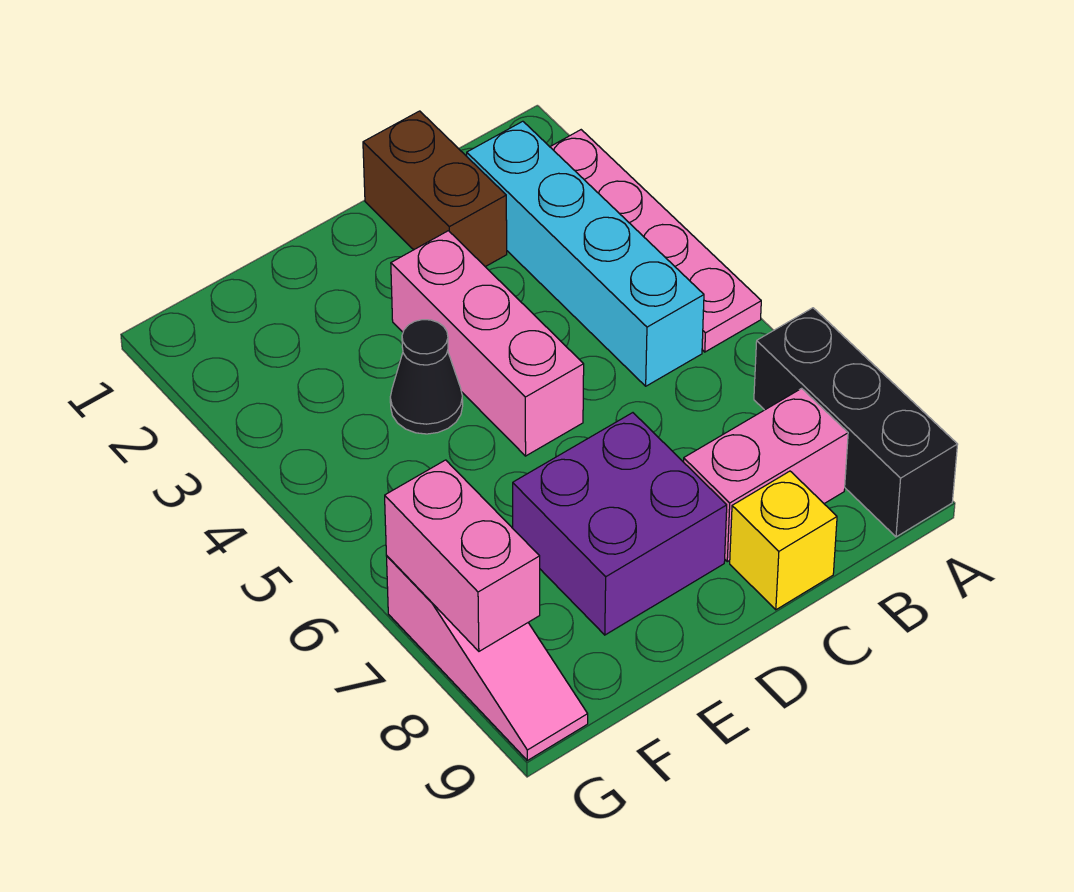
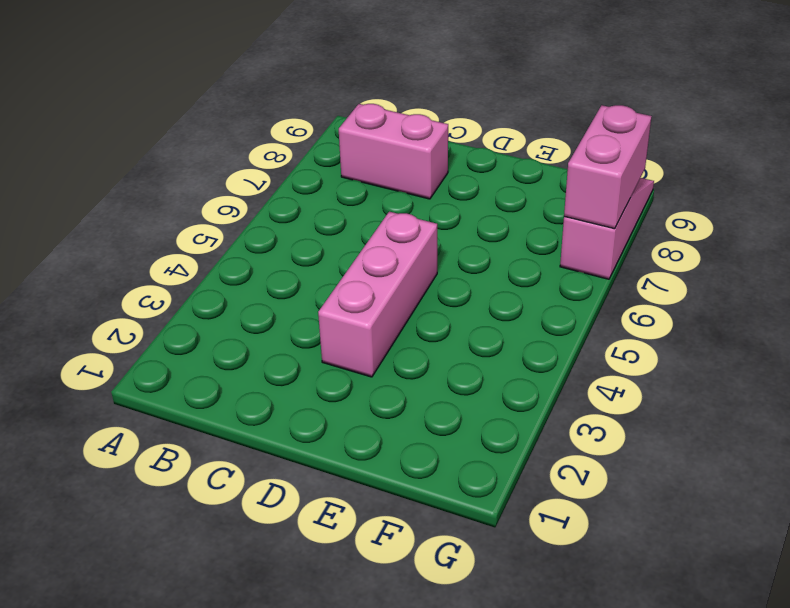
none -> pink plate A2:A5 level 1
none -> black brick A7:A9 level 1

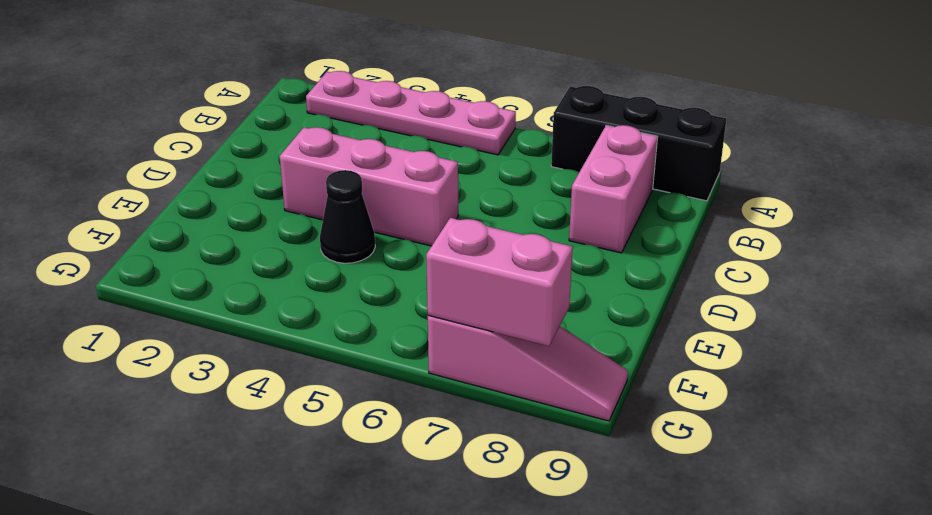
none -> cyan brick B2:B5 level 1
none -> brown brick C1:C2 level 1

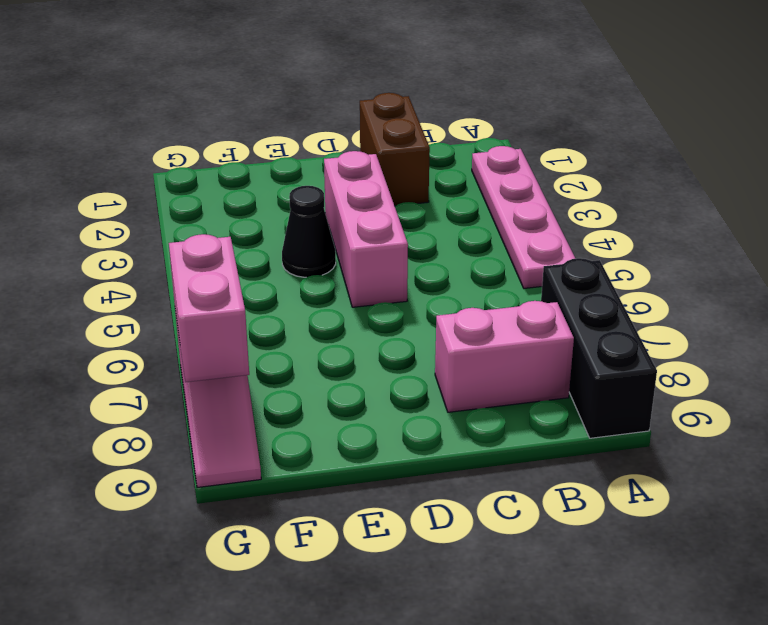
none -> cyan brick B2:B5 level 1
none -> yellow brick C9 level 1

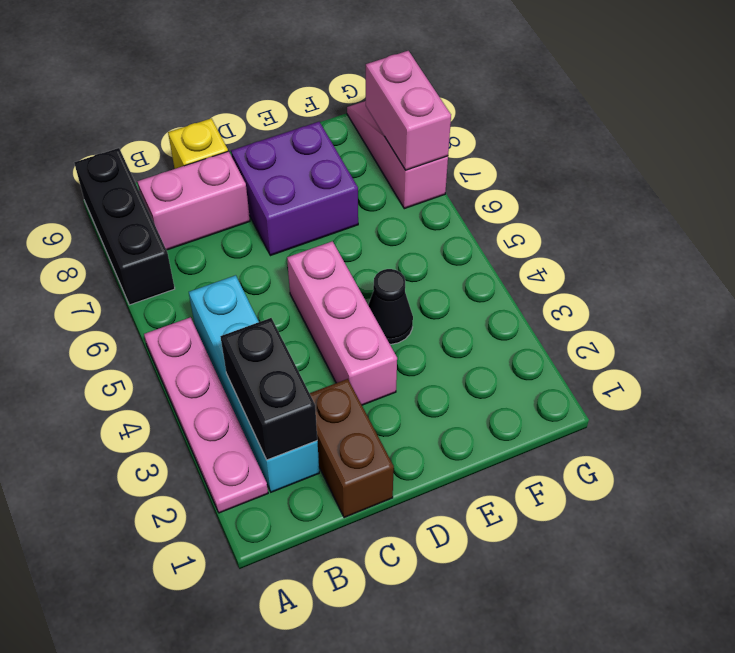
black brick B2:B3 level 2 -> none

